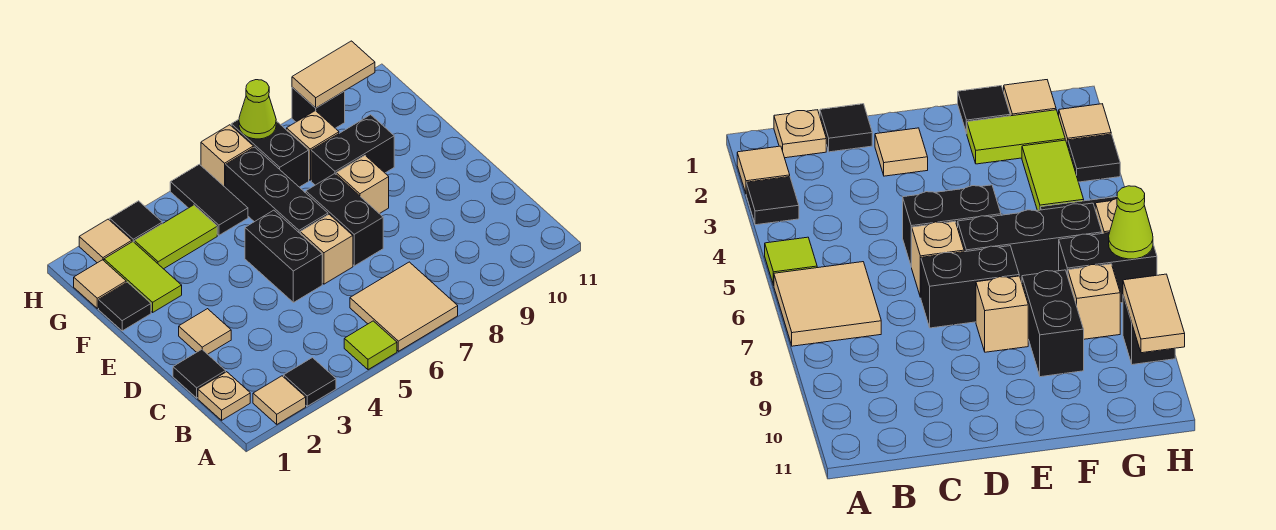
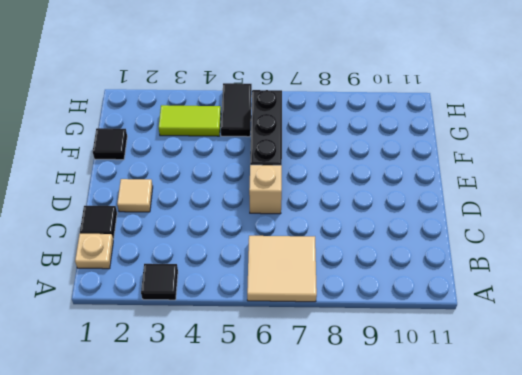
none -> tan tile A2 level 1
none -> lime tile A5 level 1
none -> black brick D5:E5 level 1

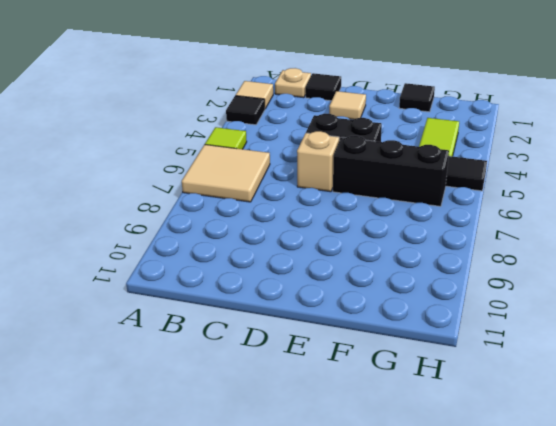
none -> black brick D7:E7 level 1
none -> tan brick E8 level 1
none -> lime tile F2:G2 level 1

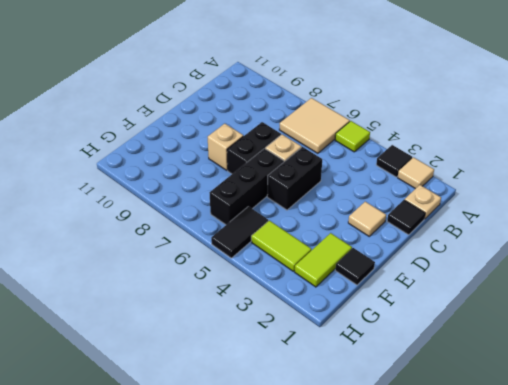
none -> black brick F8:F9 level 1
none -> tan tile G1 level 1
none -> black brick G7:H7 level 1

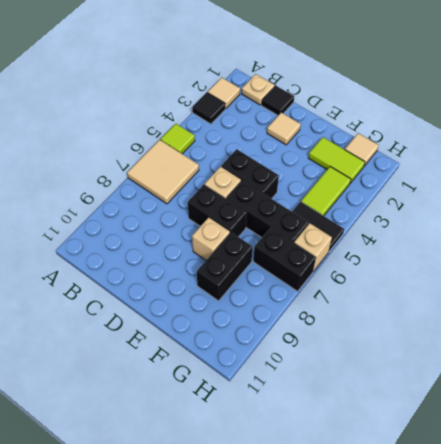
none -> black tile F1 level 1
none -> tan brick G8 level 1
none -> tan tile H2 level 1

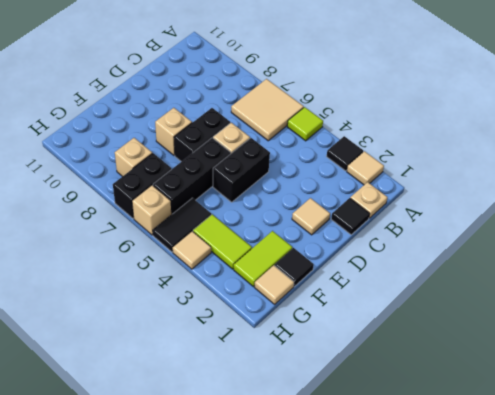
tan tile H4 level 1 -> tan tile H2 level 1
none -> black brick F8:F9 level 1
none -> black tile H3 level 1
none -> black brick H9 level 1

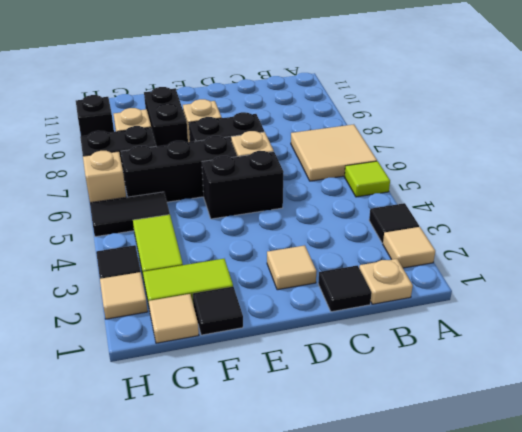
none -> lime cone H7 level 2
none -> tan tile H9:H10 level 2

